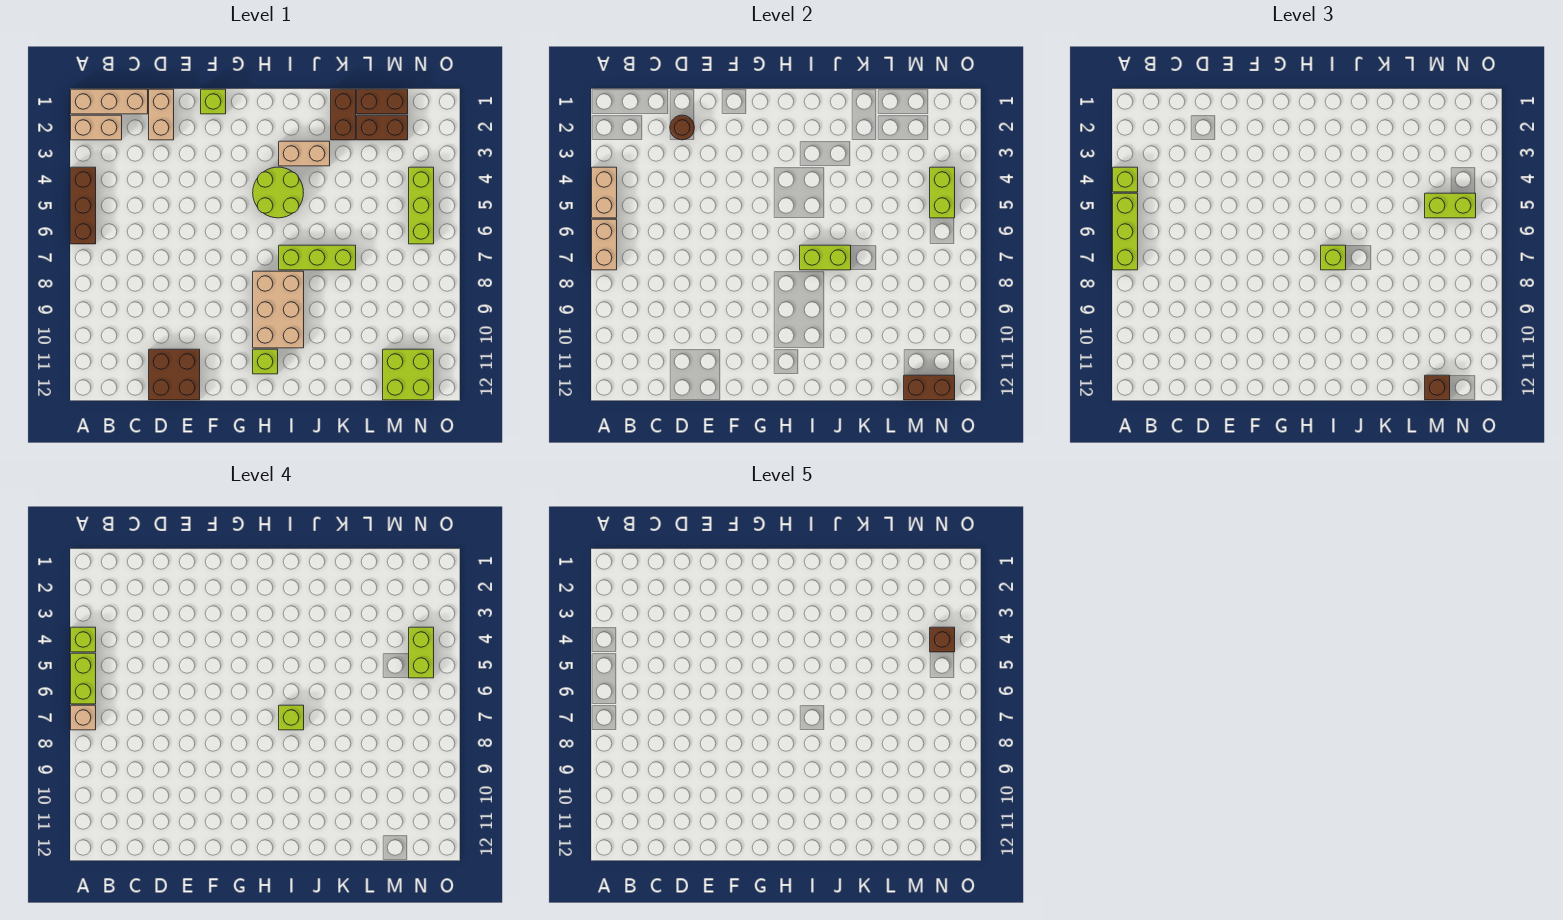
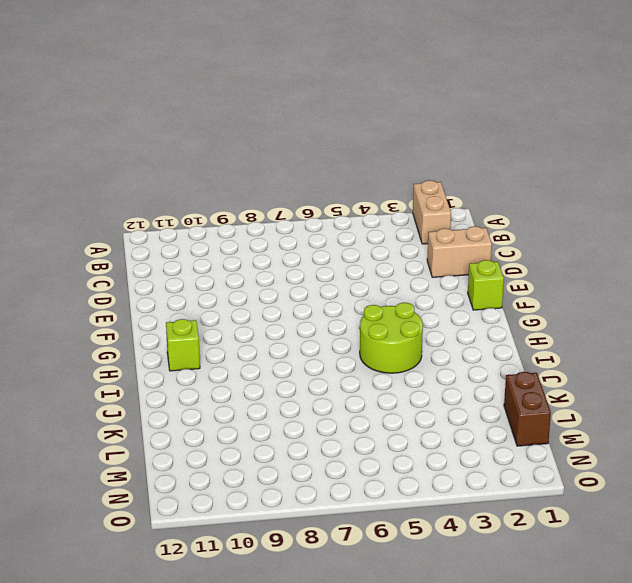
none -> tan brick A1:C1 level 1
none -> brown brick A4:A6 level 1
none -> brown brick D11:E12 level 1
none -> tan brick H8:I10 level 1

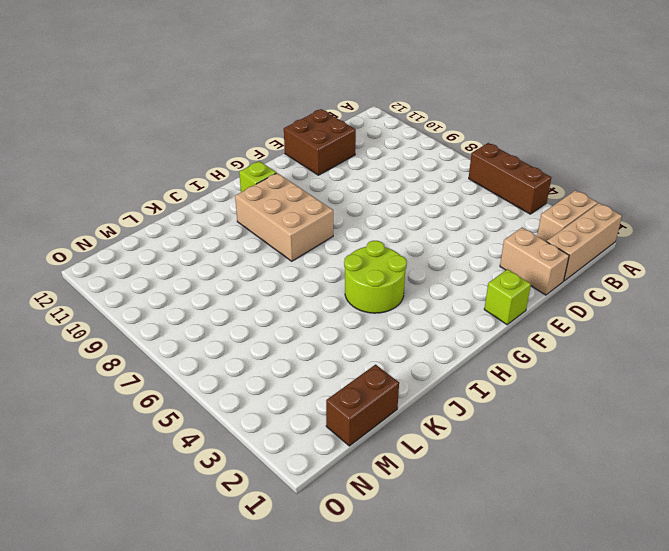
none -> tan brick I3:J3 level 1
none -> lime brick I7:K7 level 1
none -> brown brick K1:K2 level 1
none -> brown brick L2:M2 level 1

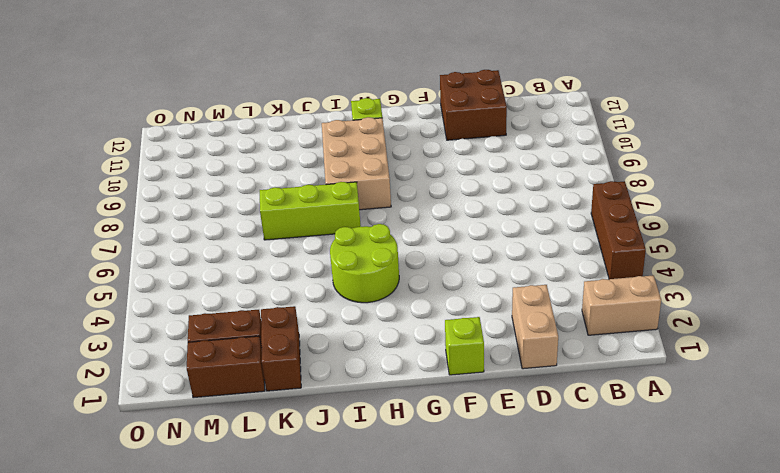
none -> tan brick A1:C1 level 1
none -> tan brick I3:J3 level 1
none -> lime brick M11:N12 level 1
none -> lime brick N4:N6 level 1

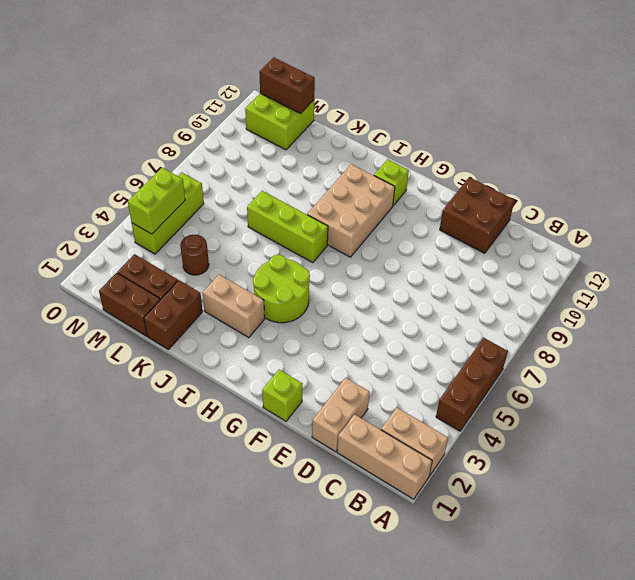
brown round brick L4 level 1 -> brown round brick D2 level 2
none -> tan brick A4:A5 level 2
none -> tan brick A6:A7 level 2
none -> lime brick I7:J7 level 2
none -> lime brick A4 level 3

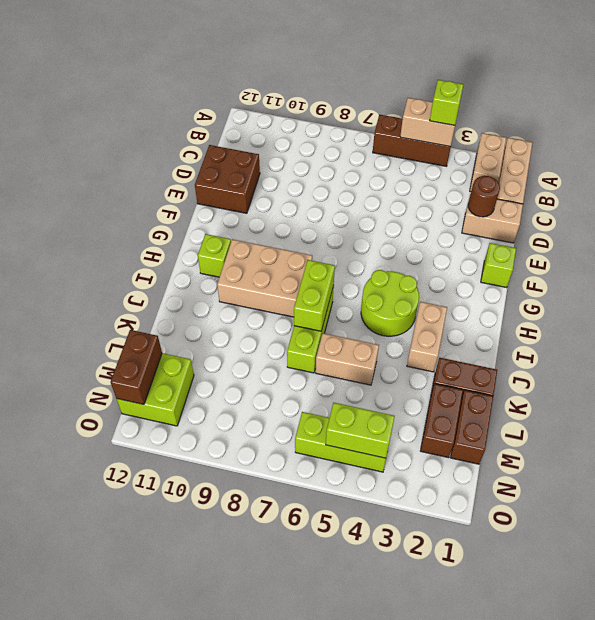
tan brick K5:K6 level 1 -> tan brick A6:A7 level 2
none -> lime brick A5:A7 level 3
none -> lime brick I7 level 3
none -> lime brick M5:N5 level 3
none -> brown brick M12 level 3

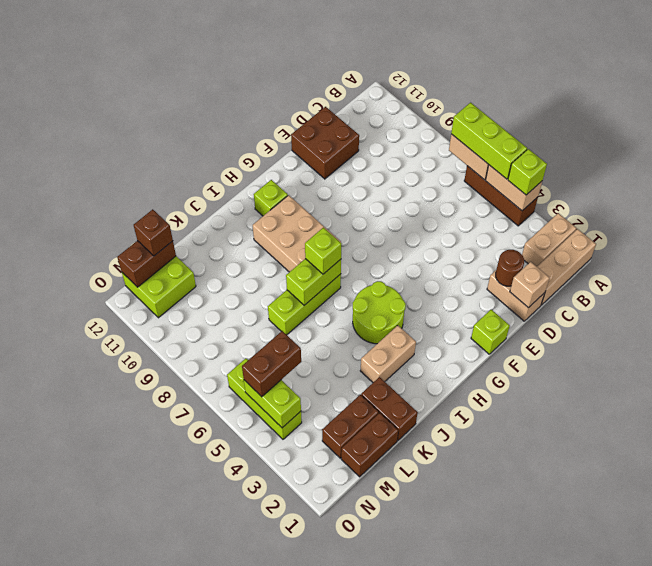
tan brick D1 level 2 -> tan brick A7 level 4
brown brick M5:N5 level 3 -> lime brick M5:N5 level 3
none -> lime brick A4 level 4
none -> lime brick A5:A6 level 4
none -> lime brick I7 level 4
none -> lime brick N4:N5 level 4

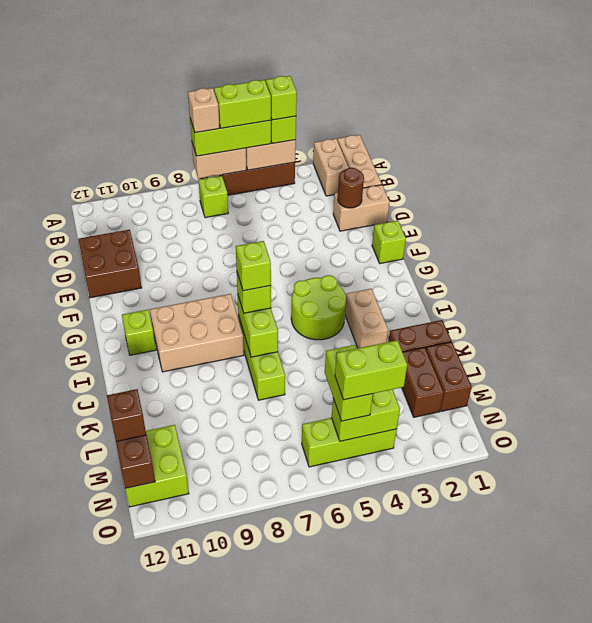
lime brick B7 level 1 -> none
none -> brown brick N4 level 5

